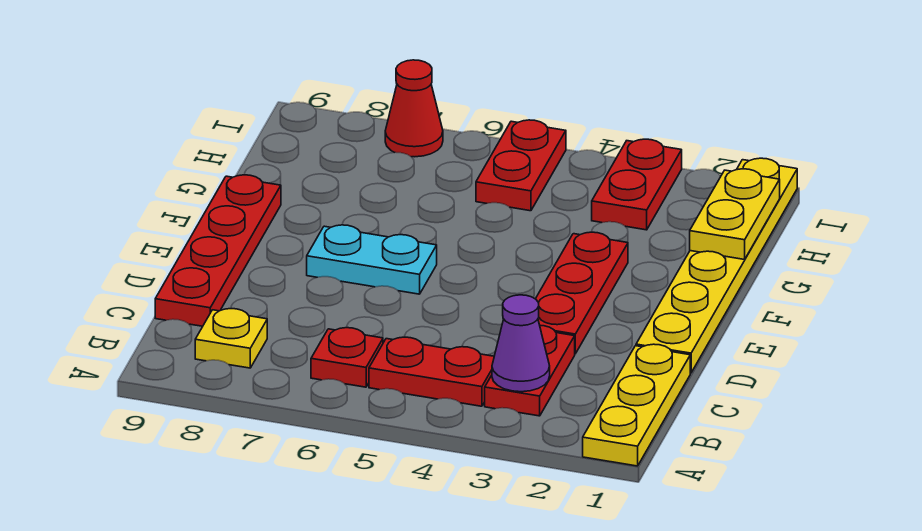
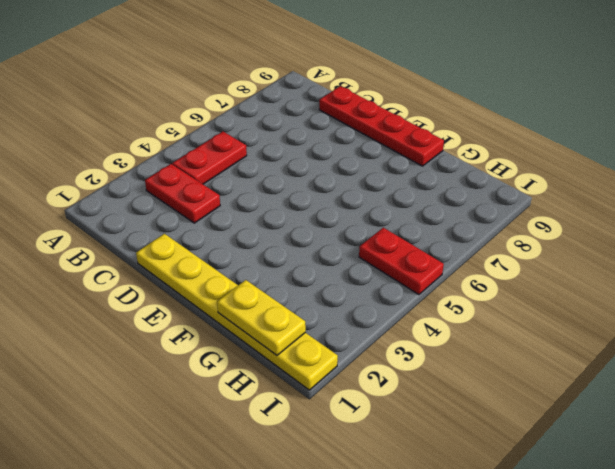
none -> yellow plate A1:C1 level 1
none -> red plate B6 level 1
none -> yellow plate B8 level 1

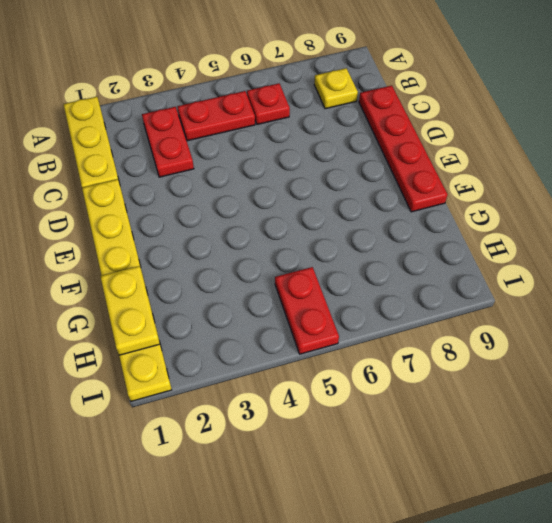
none -> red plate D3:F3 level 1
none -> cyan plate E6:E7 level 1
none -> red plate H3:I3 level 1

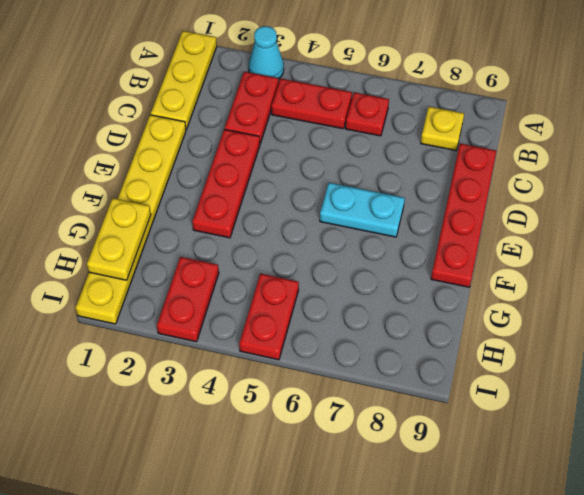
cyan cone A3 level 1 -> none
none -> red cone I7 level 1
none -> purple cone B3 level 2

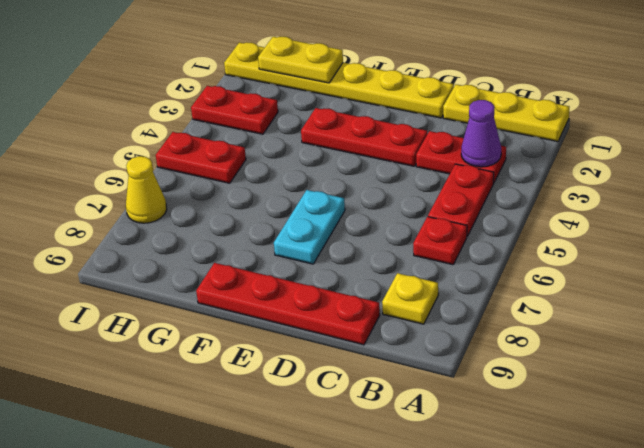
yellow cone I7 level 1 -> red cone I7 level 1

